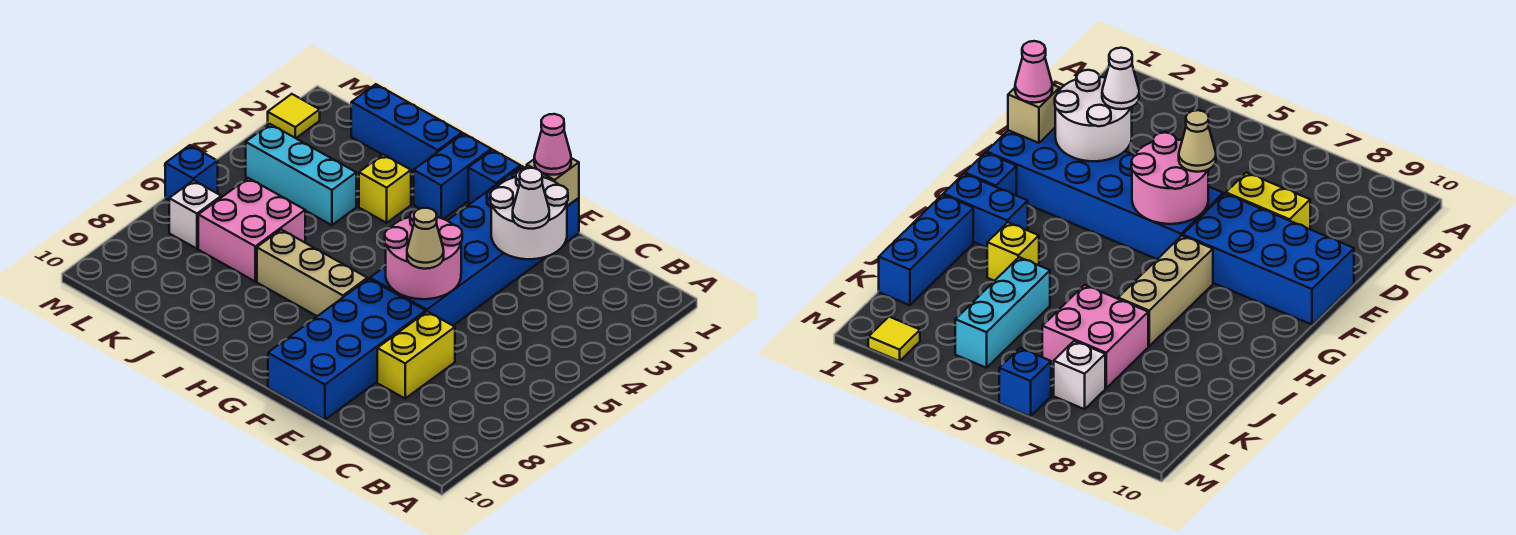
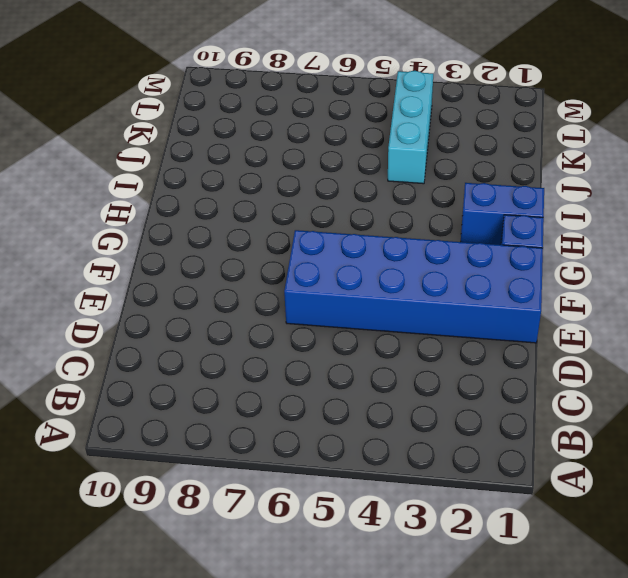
none -> yellow brick D7:D8 level 1
none -> blue brick E7:F10 level 1
none -> tan brick G7:I7 level 1

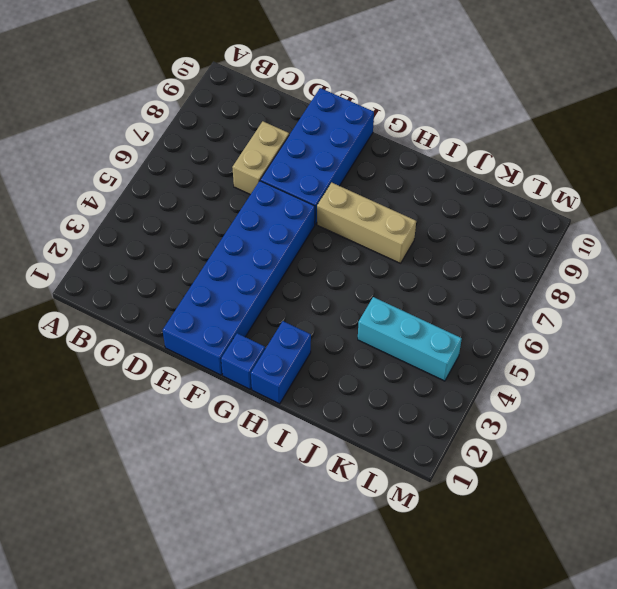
tan brick D7:D8 level 1 -> yellow brick D7:D8 level 1
none -> blue brick I1:K1 level 1
none -> yellow brick I3 level 1
none -> pink brick J6:K7 level 1

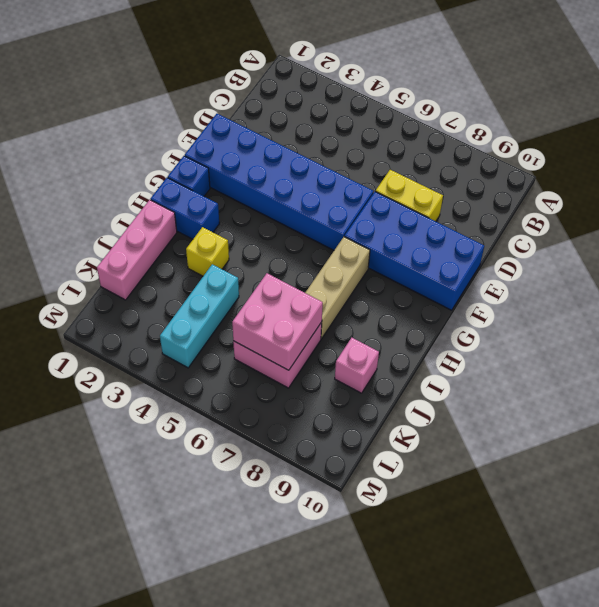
pink brick I1:K1 level 1 -> blue brick I1:K1 level 1
pink brick J6:K7 level 2 -> none
pink brick J9 level 1 -> none
none -> white brick L7 level 1
none -> yellow tile M2 level 1
none -> blue brick M6 level 1

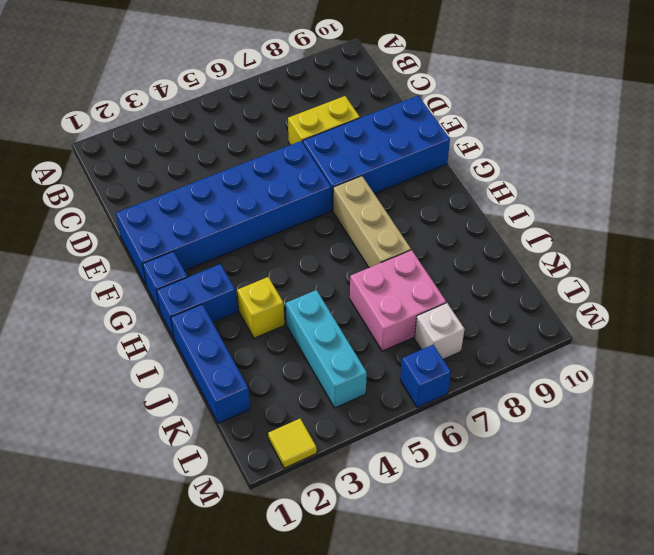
none -> white round brick D2:E3 level 2
none -> tan brick E1 level 2
none -> pink round brick E5:F6 level 2

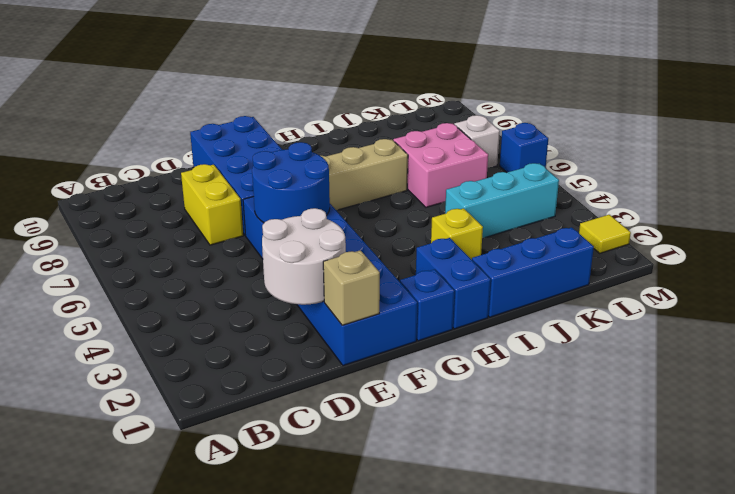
blue round brick E5:F6 level 2 -> pink round brick E5:F6 level 2
none -> white cone D3 level 3
none -> pink cone E1 level 3
none -> tan cone E6 level 3

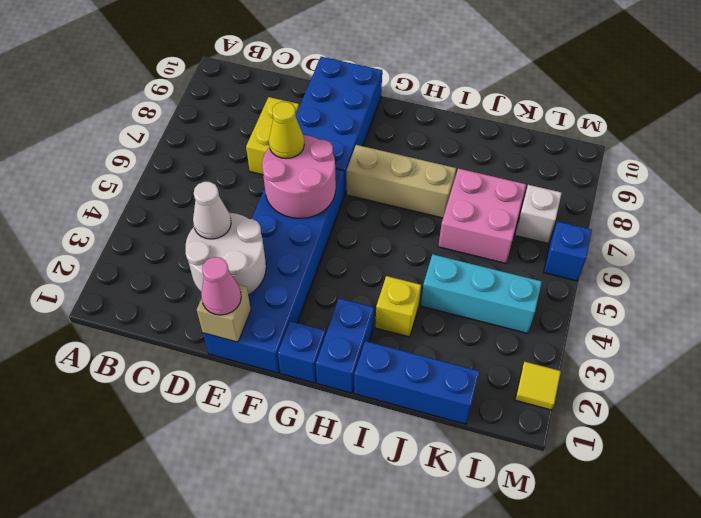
yellow cone E6 level 3 -> tan cone E6 level 3

